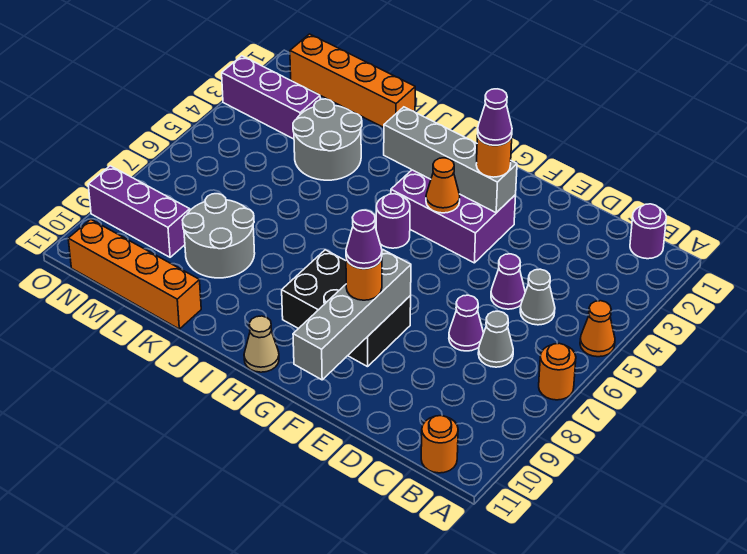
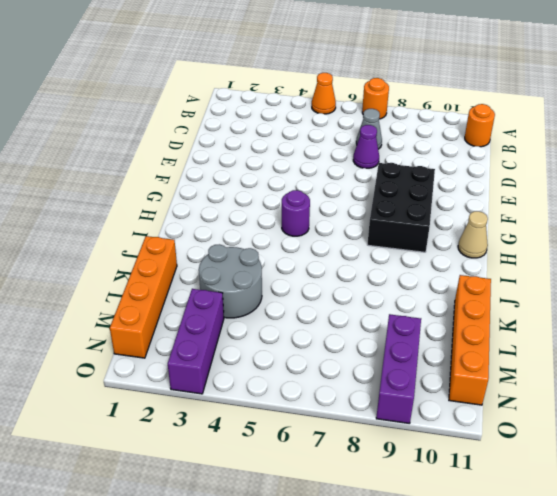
none -> purple round brick B1 level 1
none -> grey cone C5 level 1
none -> purple cone D5 level 1

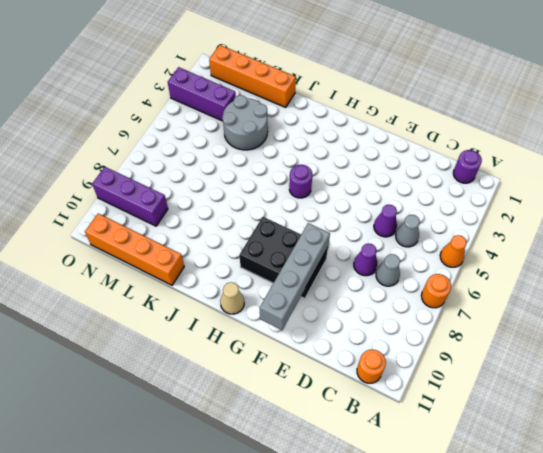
none -> purple brick F3:H4 level 1
none -> grey round brick K8:L9 level 1
none -> grey brick F3:I3 level 2

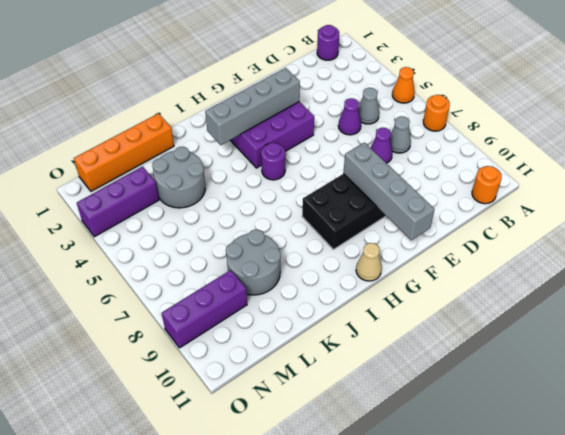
none -> orange brick K11:N11 level 1
none -> orange cone G4 level 2
none -> orange round brick F3 level 3

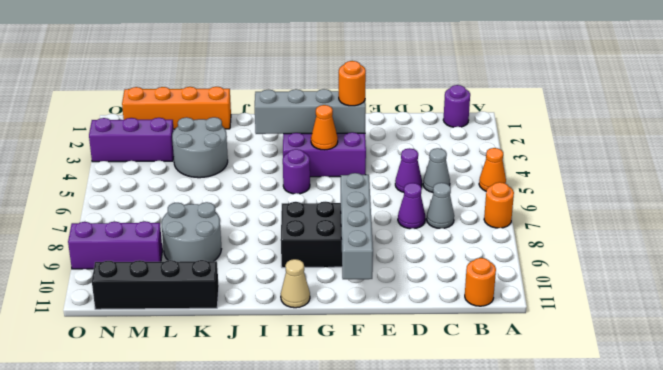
black brick K11:N11 level 1 -> orange brick K11:N11 level 1
none -> orange round brick F9 level 3
none -> purple cone F3 level 4
none -> purple cone F9 level 4

